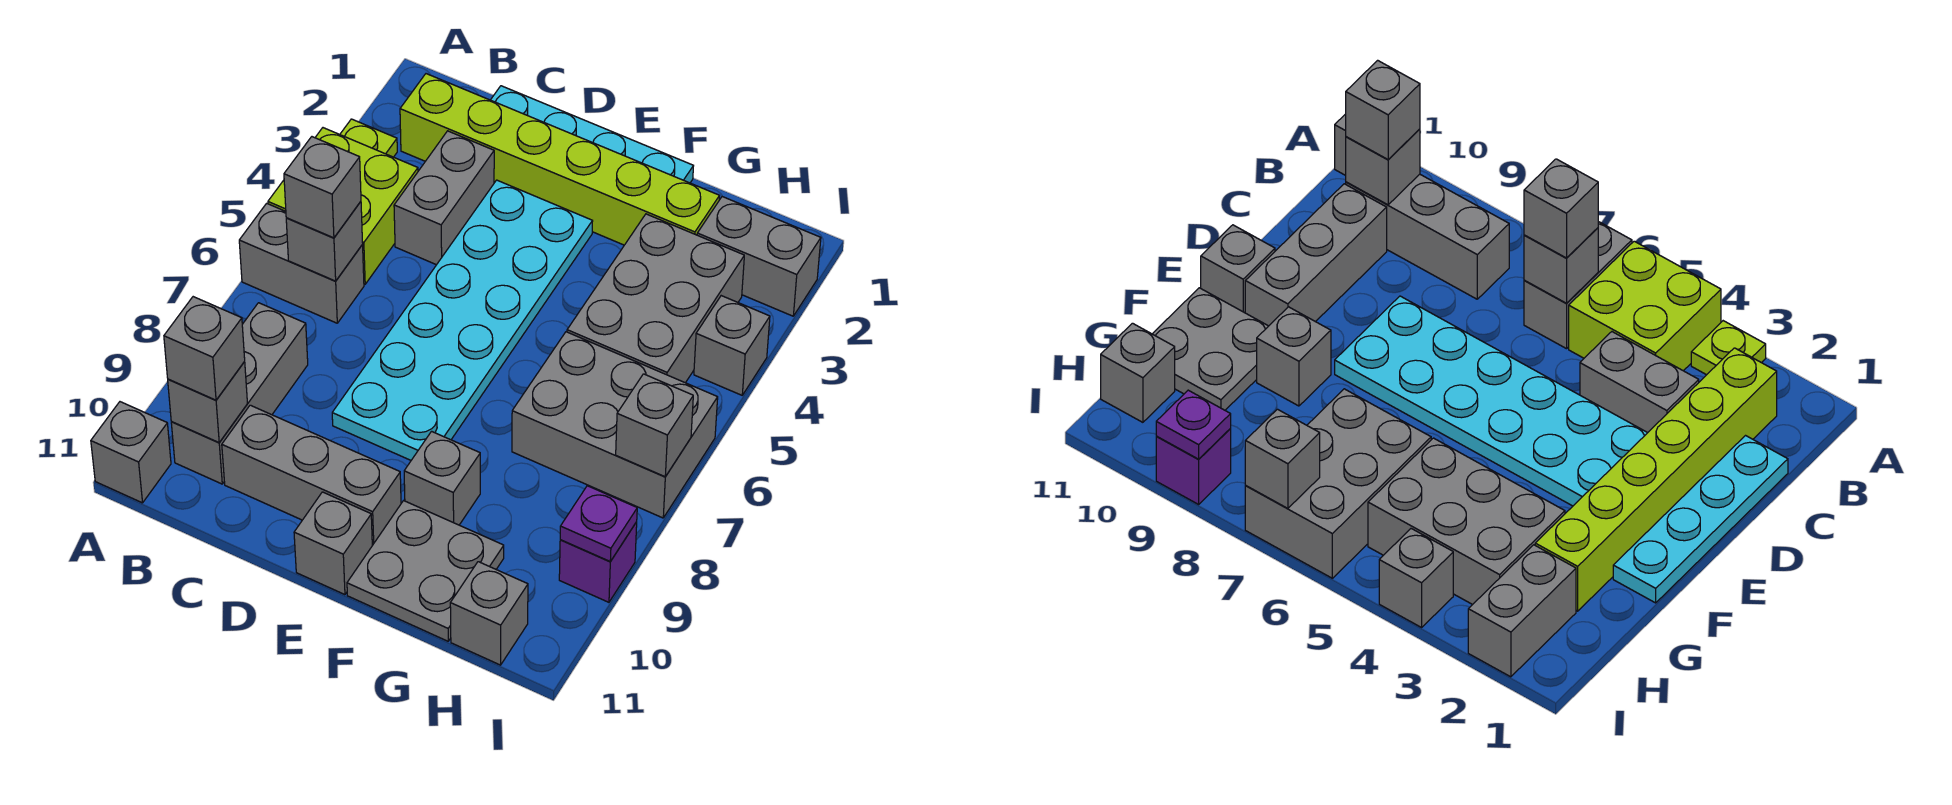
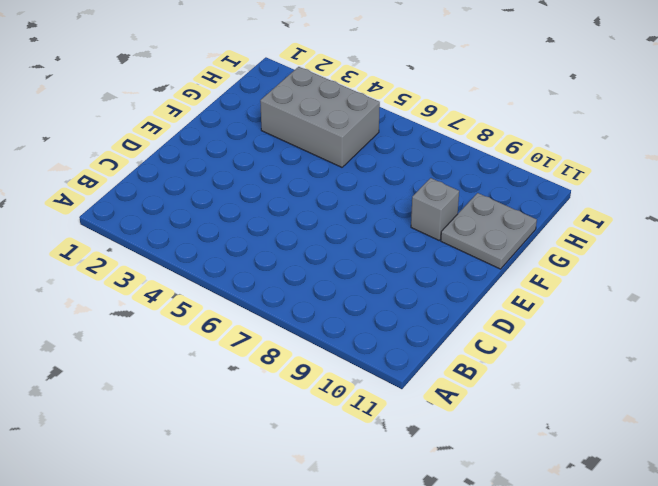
none -> lime plate A3 level 1
none -> lime brick A4:B5 level 1
none -> grey brick A6:B6 level 1

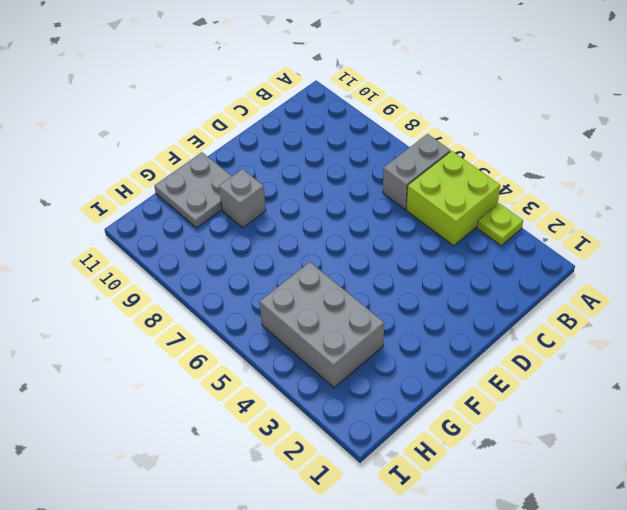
none -> grey brick A11 level 1
none -> lime brick B2:G2 level 1
none -> grey brick B8:B10 level 1

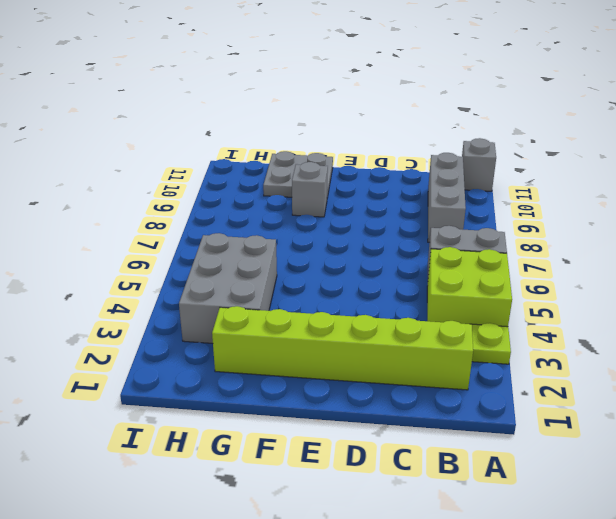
none -> cyan plate C1:F1 level 1
none -> grey brick C3:C4 level 1
none -> grey brick C10:E10 level 1

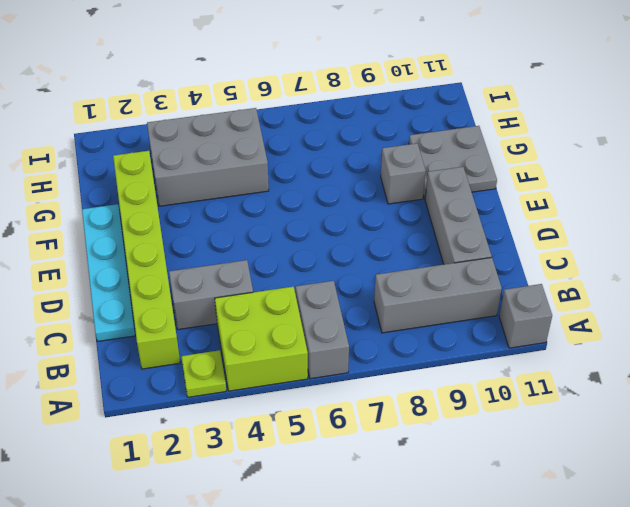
none -> cyan plate D3:E8 level 1
none -> grey brick E11 level 1
none -> grey brick G6:I7 level 1

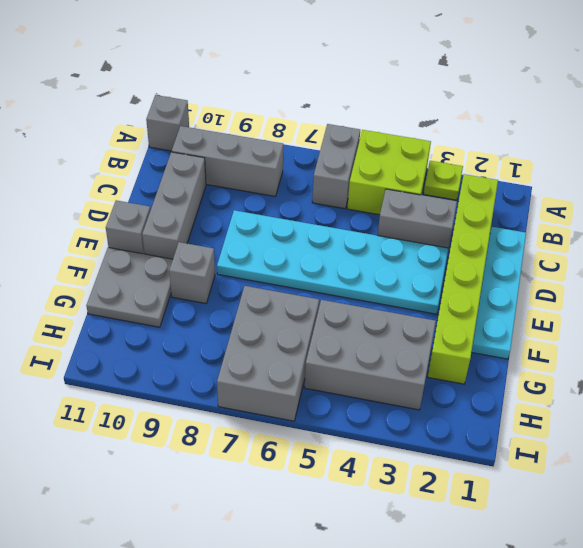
none -> grey brick H2:I2 level 1
none -> grey brick H11 level 1
none -> grey brick I4 level 1

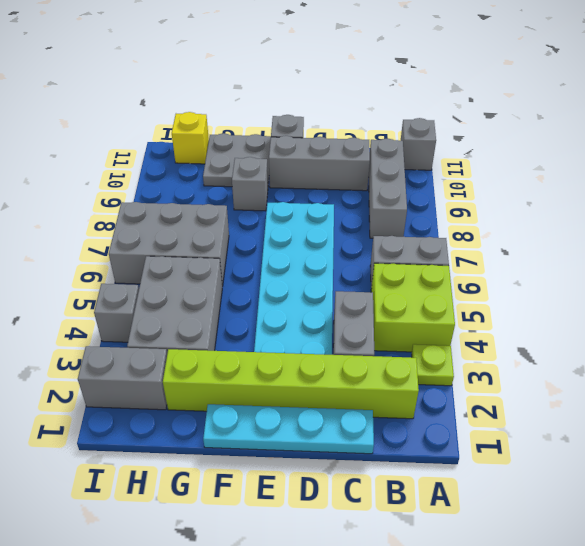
yellow brick H11 level 1 -> grey brick H11 level 1
none -> purple brick I9 level 1
none -> grey brick B6 level 2
none -> grey brick B10 level 2

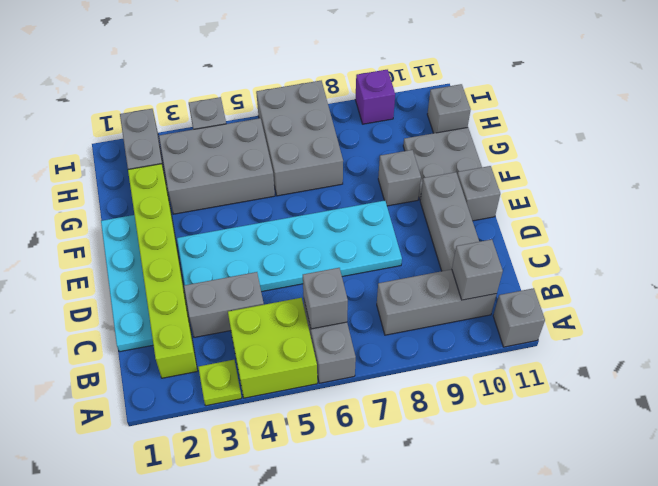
none -> grey brick I7 level 2
none -> purple plate I9 level 2
none -> grey brick B6 level 3

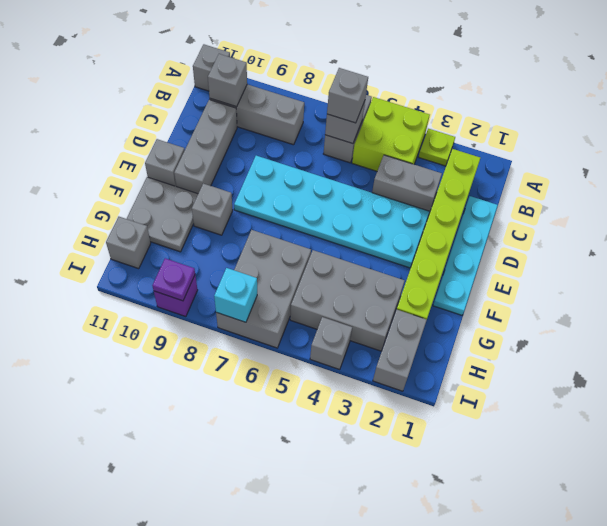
cyan brick I7 level 2 -> grey brick I7 level 2
none -> grey brick B10 level 3

